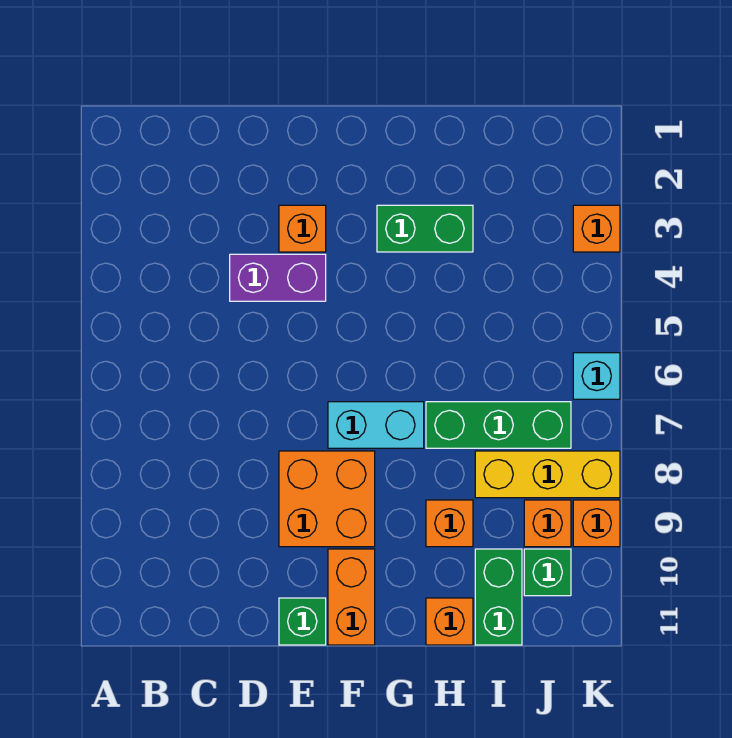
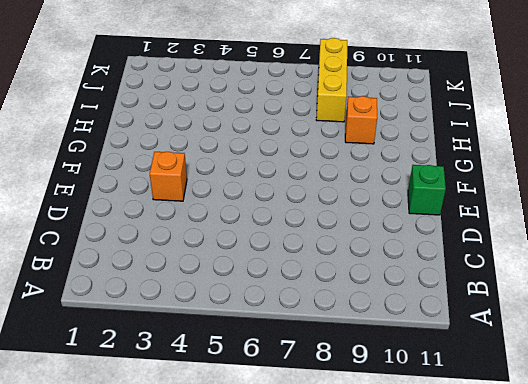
none -> purple brick D4:E4 level 1
none -> orange brick E8:F9 level 1
none -> cyan brick F7:G7 level 1

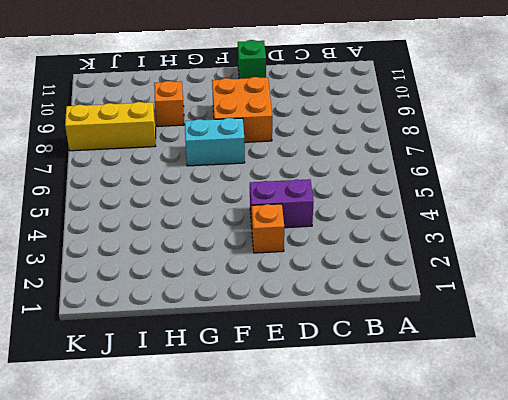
none -> orange brick F10:F11 level 1
none -> green brick G3:H3 level 1
none -> green brick H7:J7 level 1

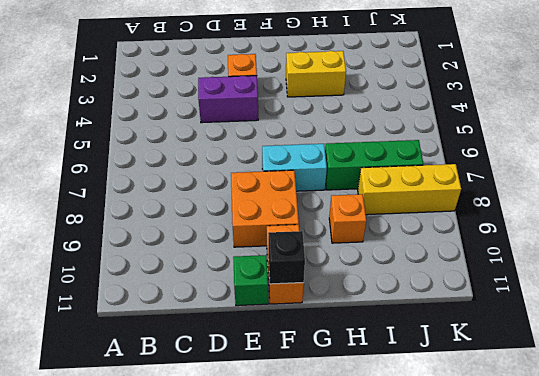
black brick F11 level 2 -> none
yellow brick G3:H3 level 1 -> green brick G3:H3 level 1
none -> orange brick H11 level 1
none -> green brick I10:I11 level 1
none -> orange brick J9 level 1

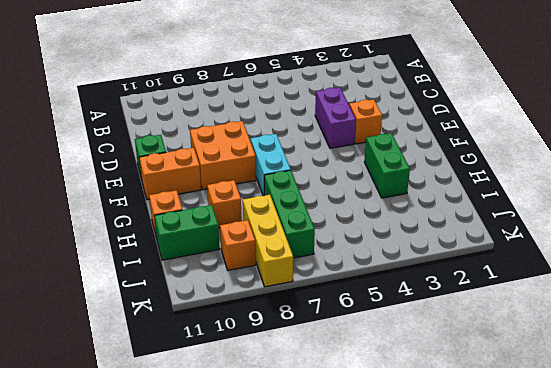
none -> green brick J10 level 1
none -> orange brick K3 level 1
none -> cyan brick K6 level 1

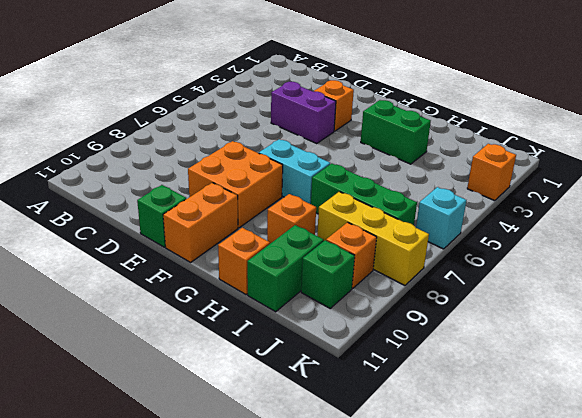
none -> orange brick K9 level 1

